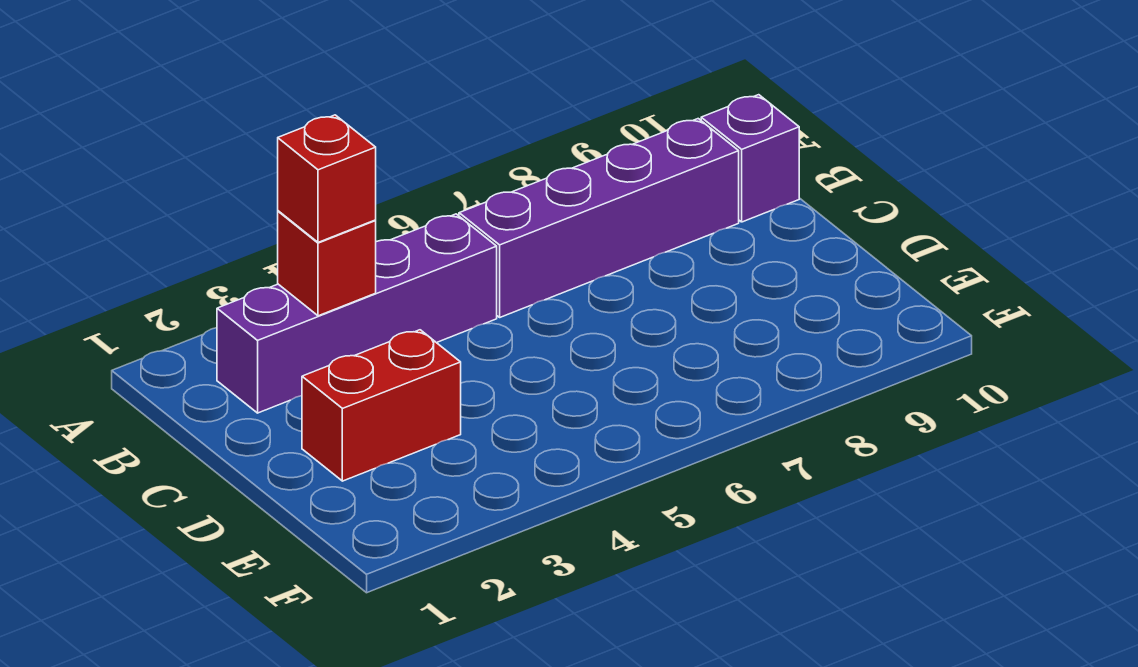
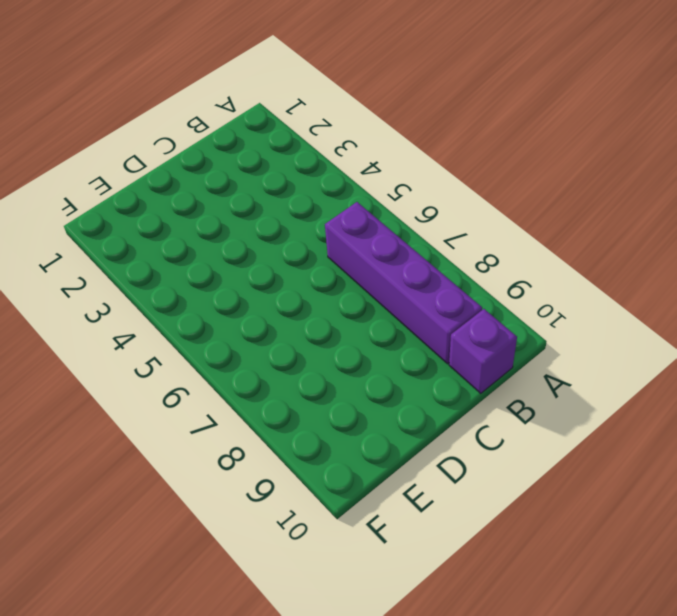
none -> purple brick B2:B5 level 1
none -> red brick D2:D3 level 1

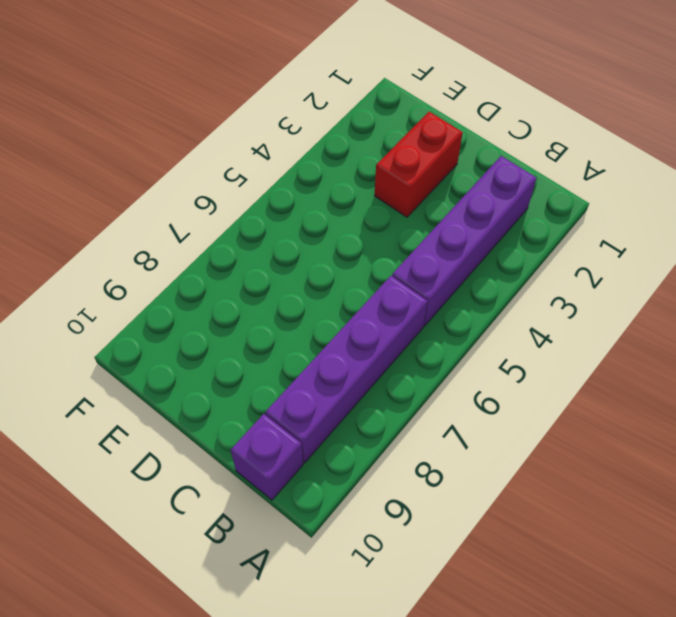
none -> red brick B3 level 2
none -> red brick B3 level 3

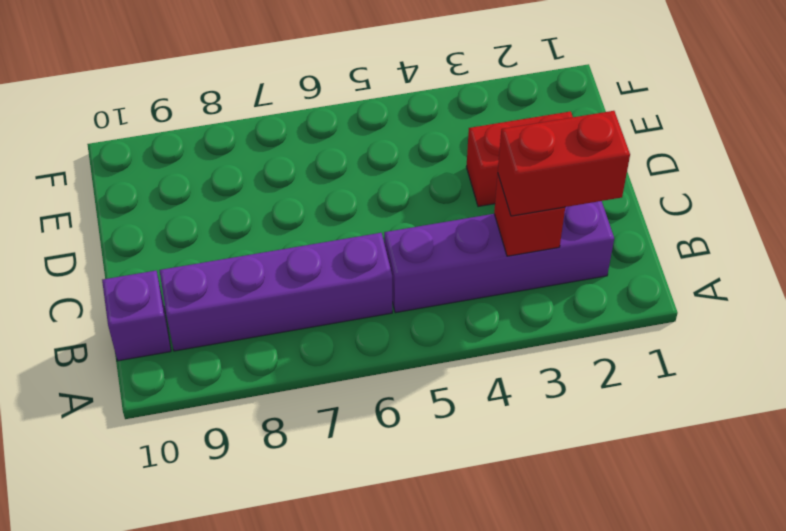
red brick B2:B3 level 3 -> red brick B3 level 3

